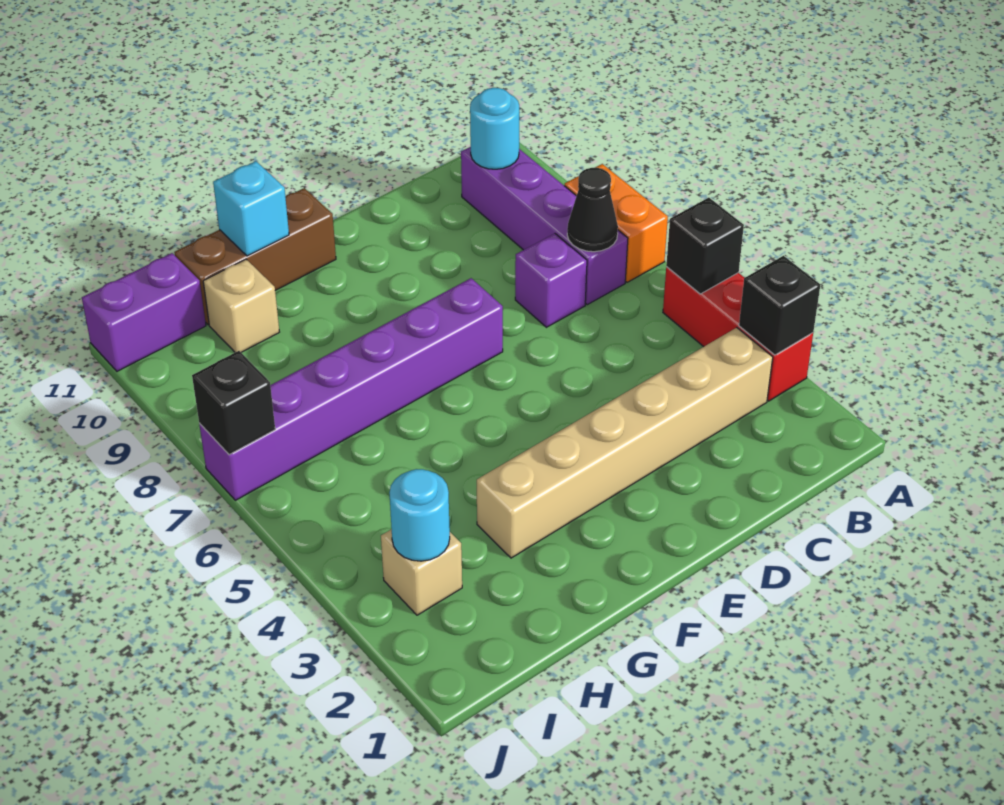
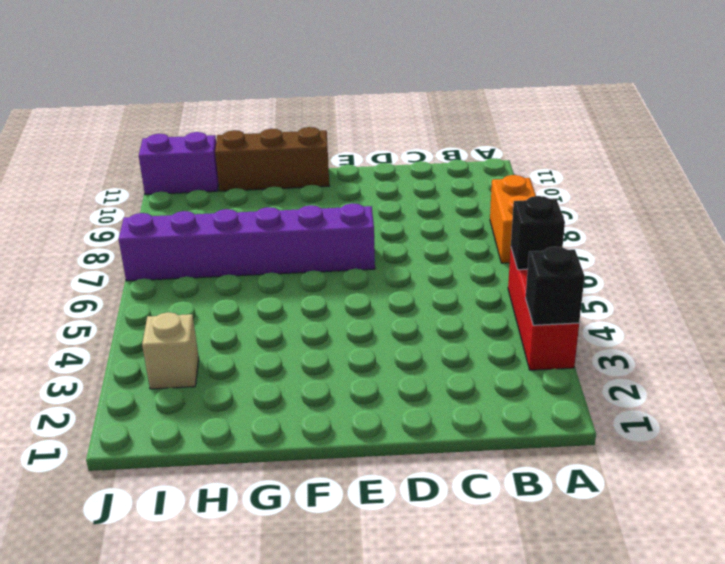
none -> tan brick B3:G3 level 1
none -> purple brick B7:B10 level 1
none -> purple brick C7 level 1

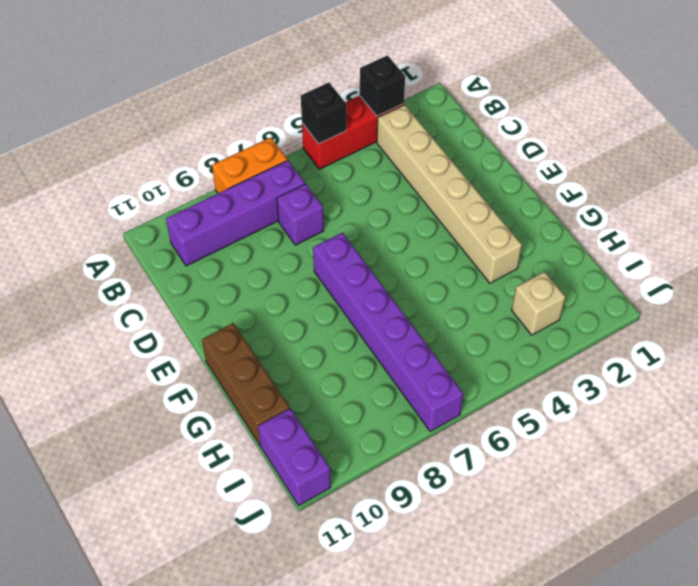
none -> tan brick H10 level 1
none -> black cone B7 level 2
none -> cyan round brick B10 level 2

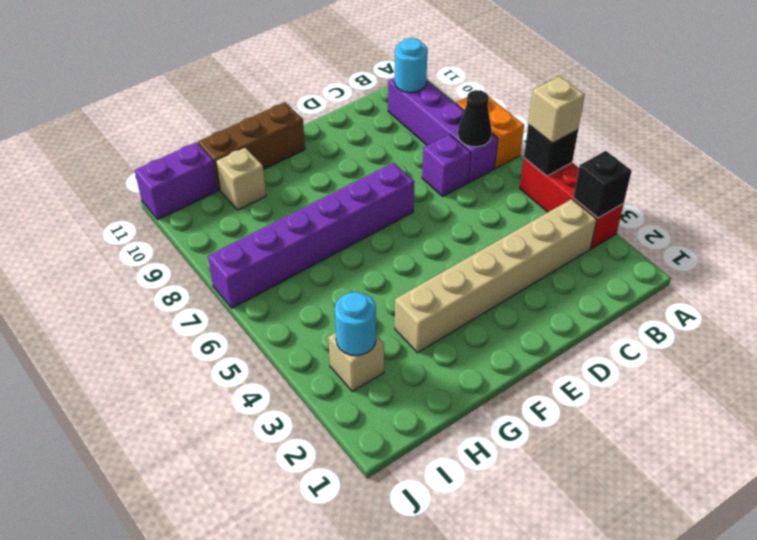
tan brick A5 level 3 -> none
none -> cyan brick G11 level 2
none -> black brick J7 level 2

